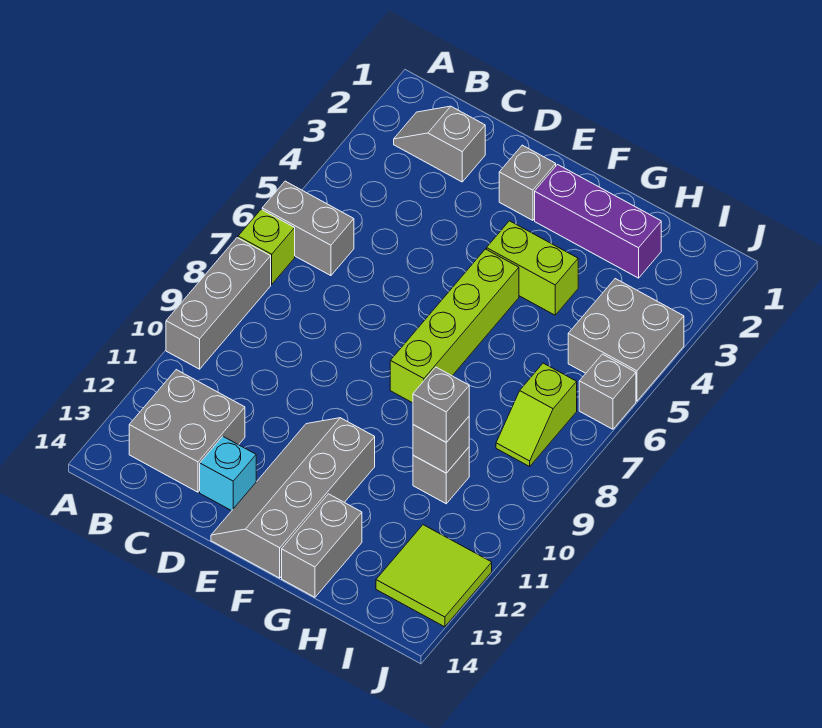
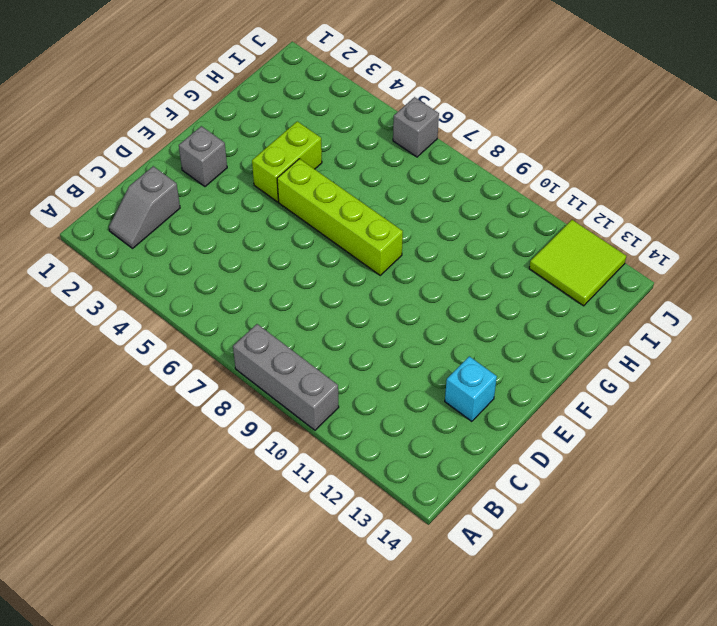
none -> grey brick A6:B6 level 1
none -> lime brick A7 level 1
none -> grey brick B12:C13 level 1

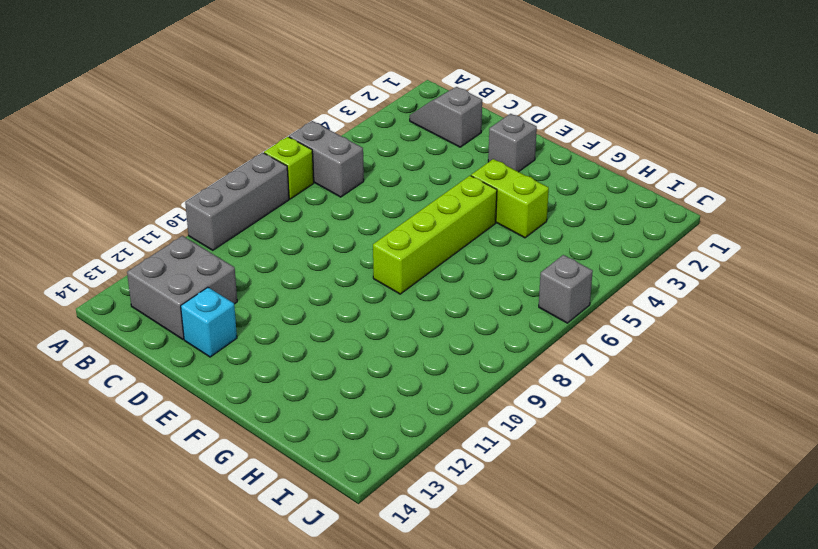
none -> grey slope E11:F14 level 1 top F
none -> purple brick F2:H2 level 1
none -> grey brick G13:G14 level 1

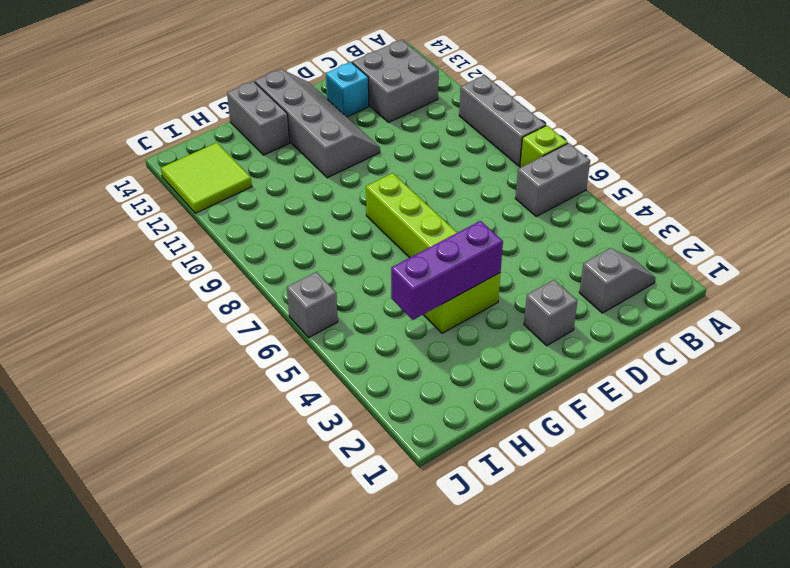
purple brick F4:H4 level 2 -> purple brick F2:H2 level 1
none -> grey brick H10 level 1
none -> grey brick I4:J5 level 1
none -> lime slope I7:I8 level 1 top 7

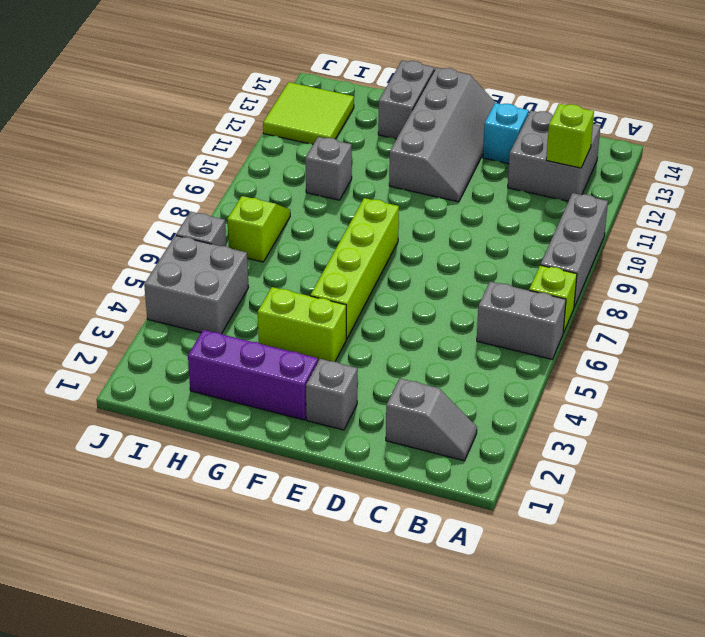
lime brick B12 level 2 -> none
none -> grey brick H10 level 2
none -> grey brick H10 level 3

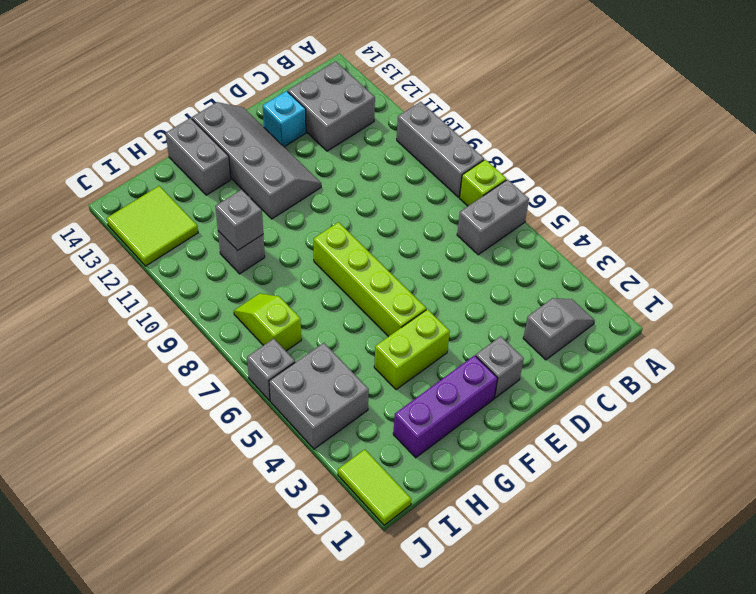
lime tile J1:J2 level 1 -> none
none -> grey brick H10 level 3

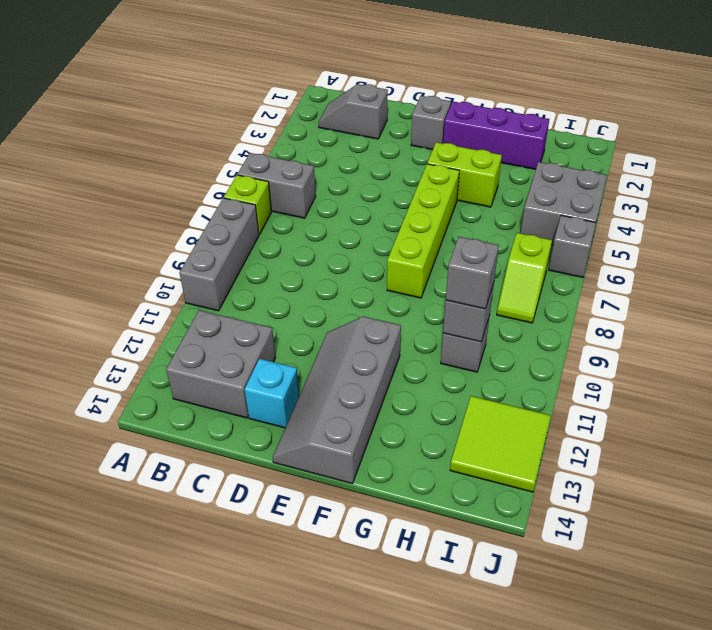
none -> grey brick G13:G14 level 1

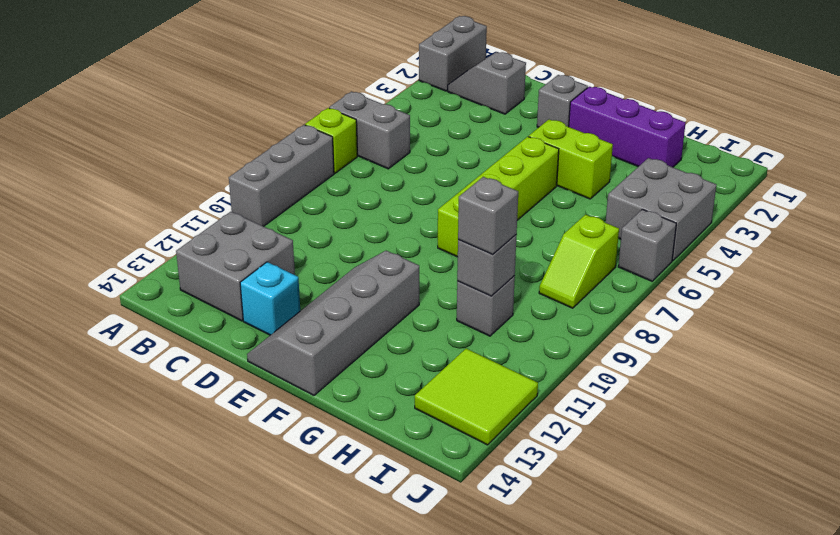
grey brick A1:A2 level 1 -> grey brick G13:G14 level 1

